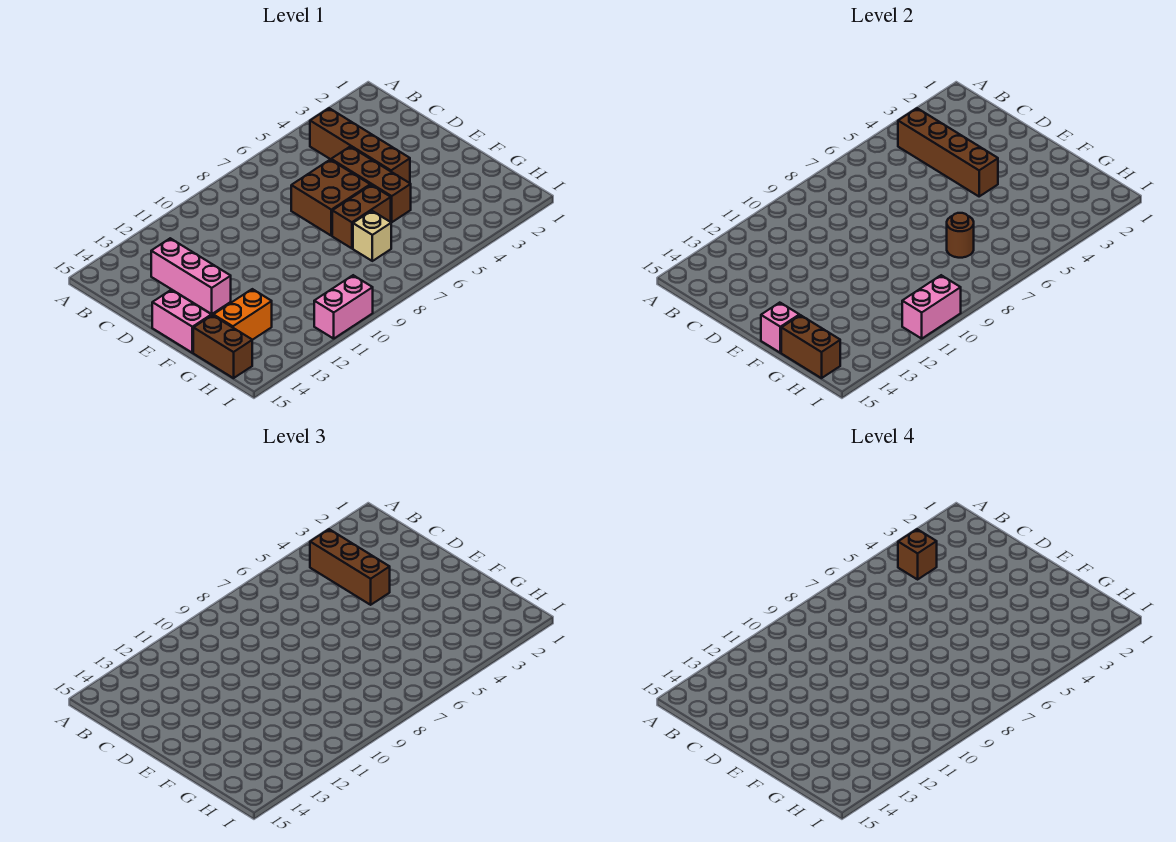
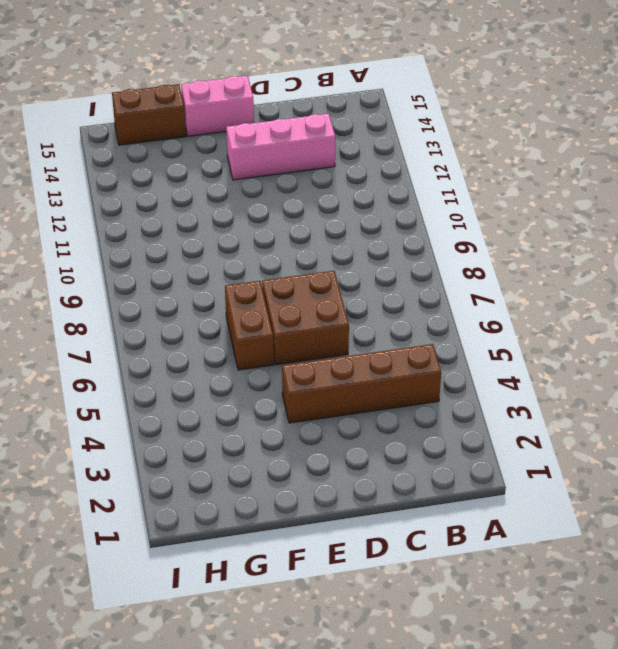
none -> brown brick D5:F5 level 1
none -> tan brick G7 level 1
none -> orange brick G13:G14 level 1

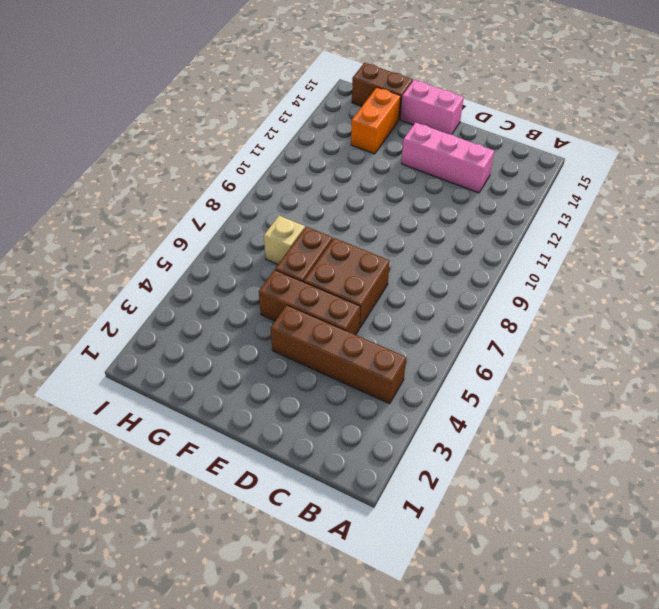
none -> pink brick I10:I11 level 1
none -> brown brick B4:E4 level 2
none -> pink brick F15 level 2

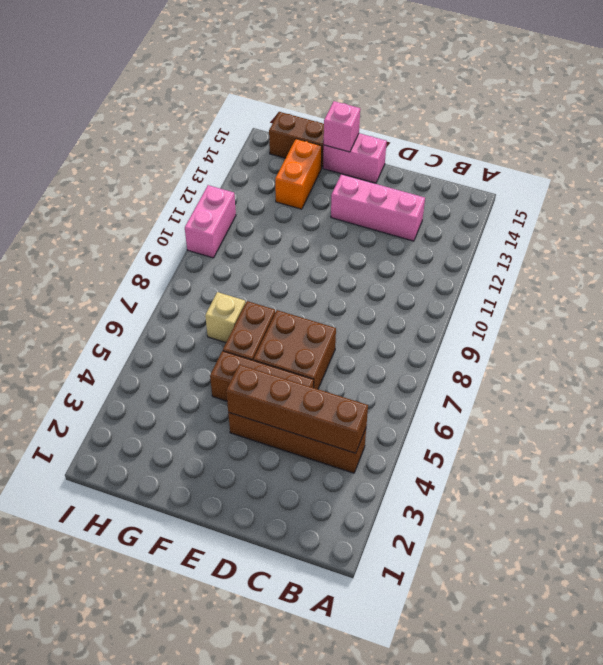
none -> brown round brick G7 level 2
none -> brown brick G15:H15 level 2
none -> pink brick I10:I11 level 2

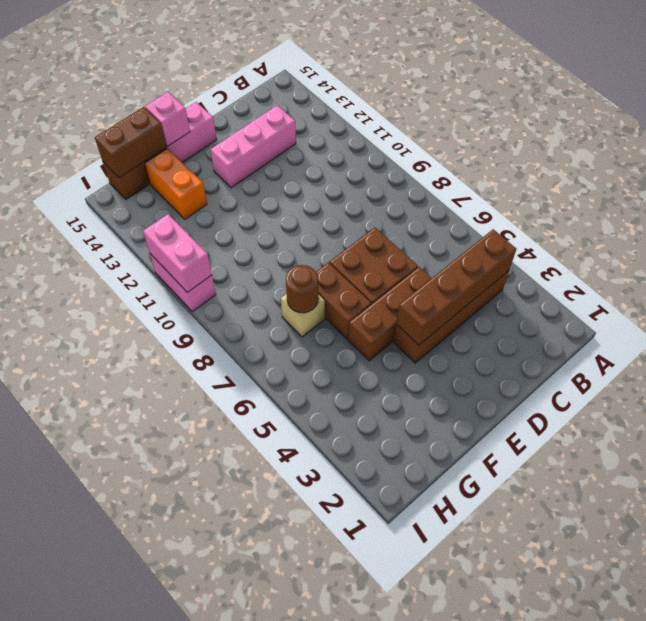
none -> brown brick B4:D4 level 3
none -> brown brick B4 level 4

